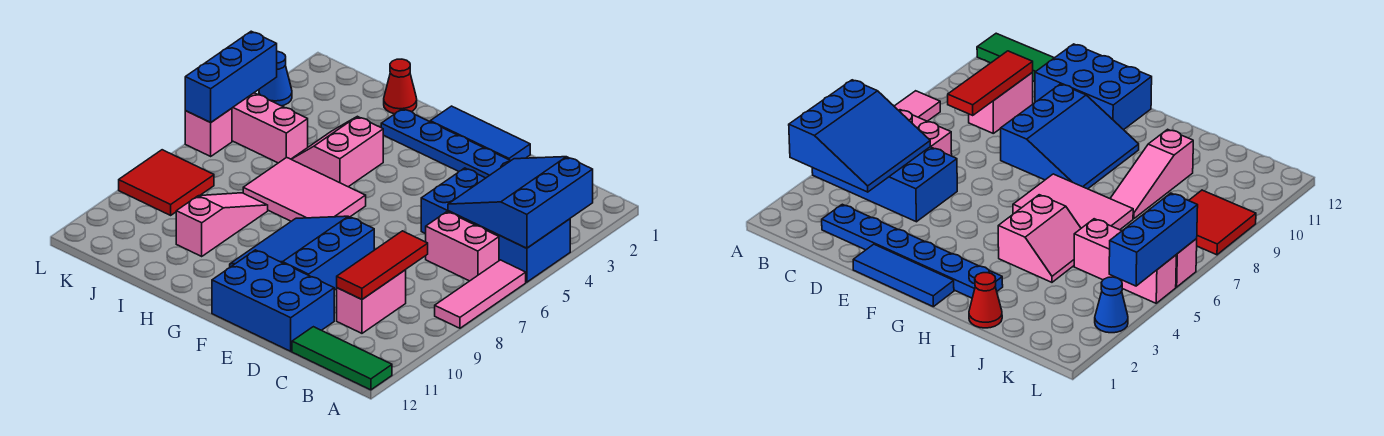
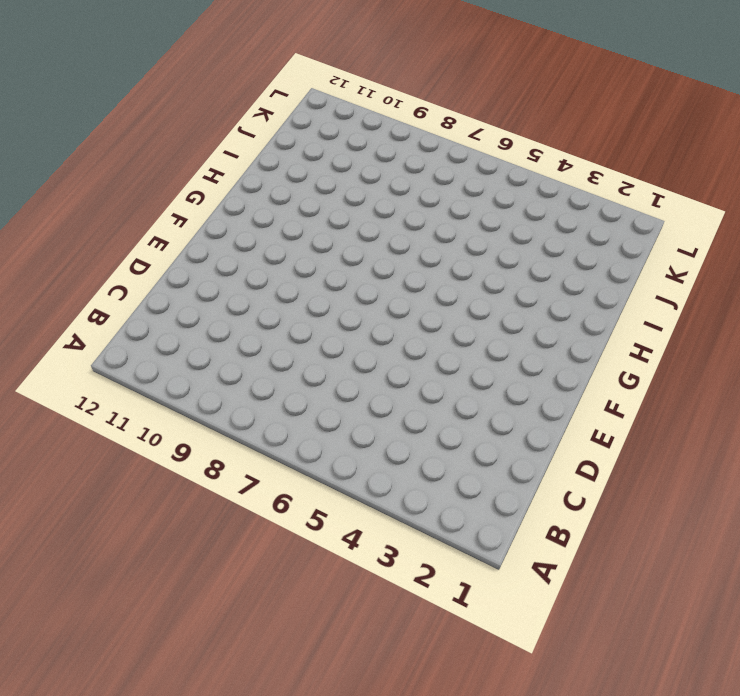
none -> blue brick A4:D5 level 1
none -> pink tile A6:A8 level 1
none -> green tile A12:C12 level 1

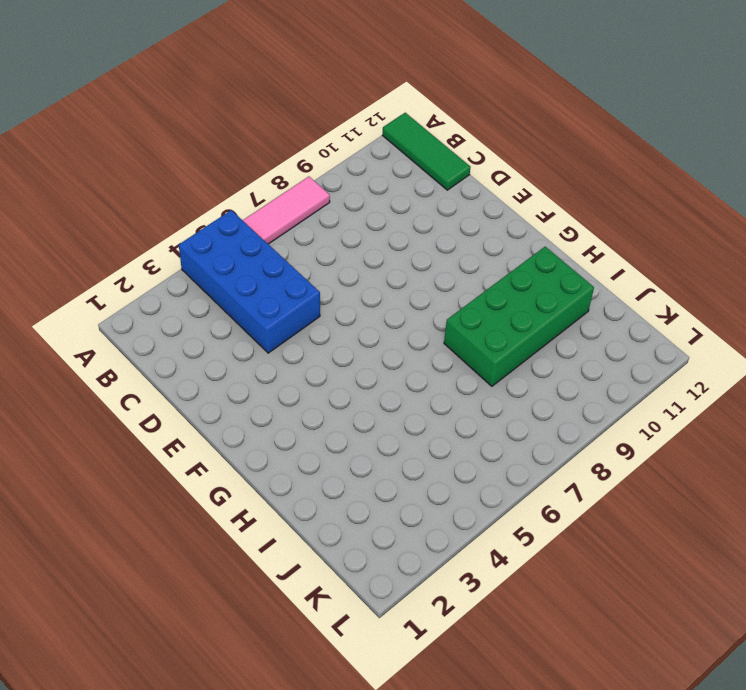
green brick H8:I11 level 1 -> pink slope I8:I10 level 1 top 10
none -> pink brick B6:C6 level 1
none -> blue plate C2:H2 level 1
none -> pink brick C9:C10 level 1

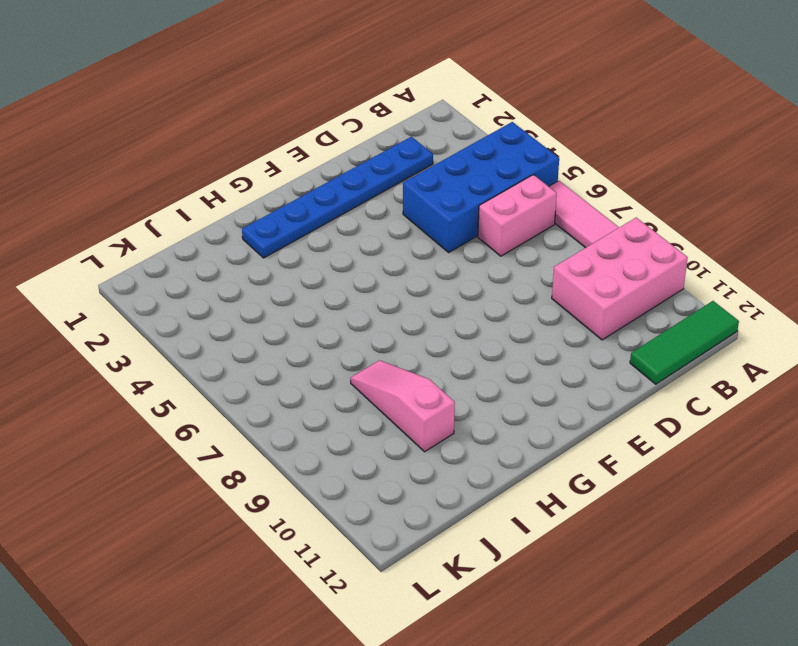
pink brick A9:C10 level 1 -> pink brick C9:C10 level 1
none -> blue brick D11:F12 level 1
none -> blue tile E1:G1 level 1
none -> blue slope E8:G10 level 1 top E

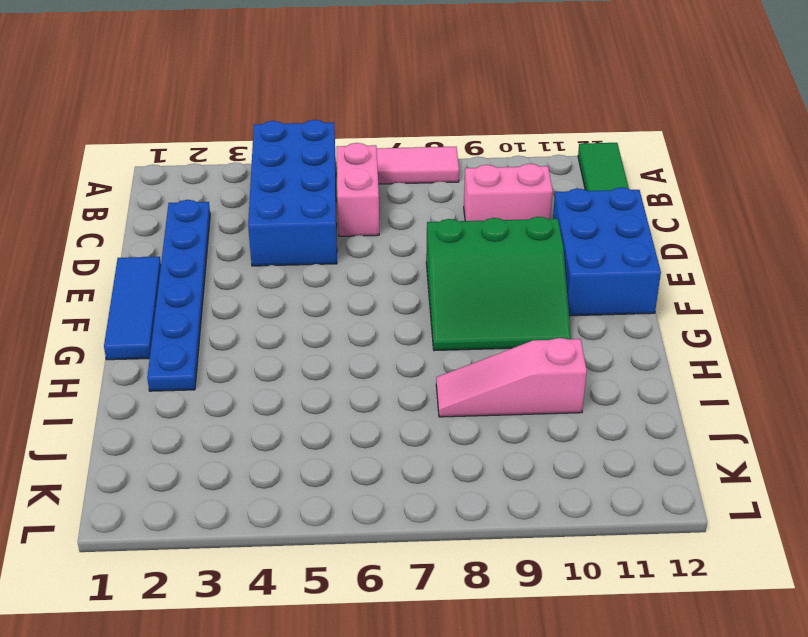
green slope E8:G10 level 1 top E -> blue slope E8:G10 level 1 top E
none -> pink tile G6:I7 level 1
none -> pink slope H4:I5 level 1 top H
none -> red cone I1 level 1

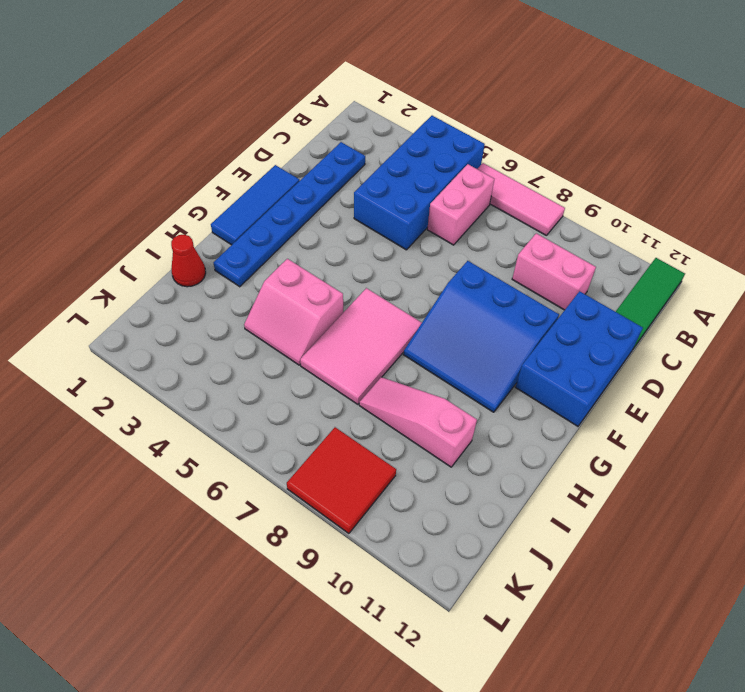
none -> pink brick J5:L5 level 1
none -> blue cone L3 level 1
none -> pink brick L6 level 1

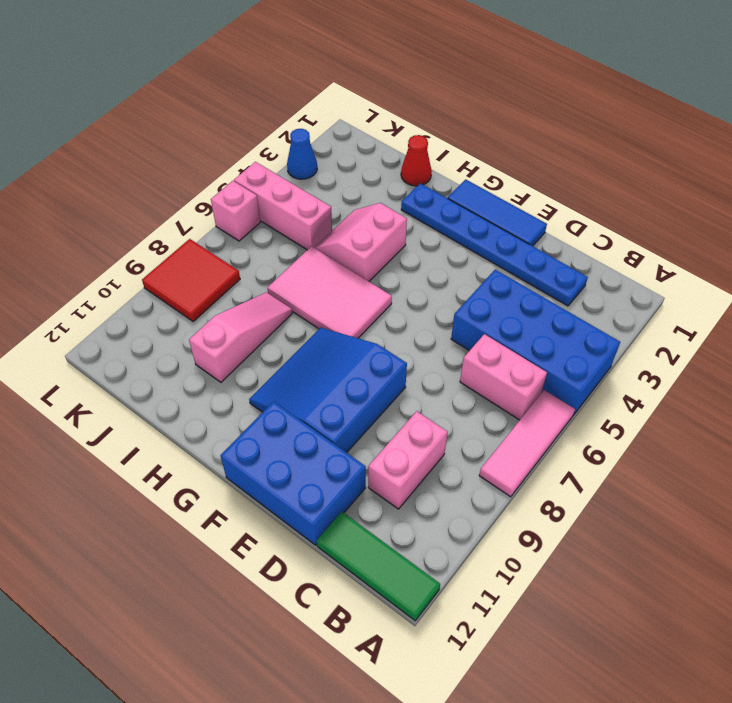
none -> blue slope A3:C5 level 2 top A
none -> red tile C8:C10 level 2
none -> blue brick L4:L6 level 2

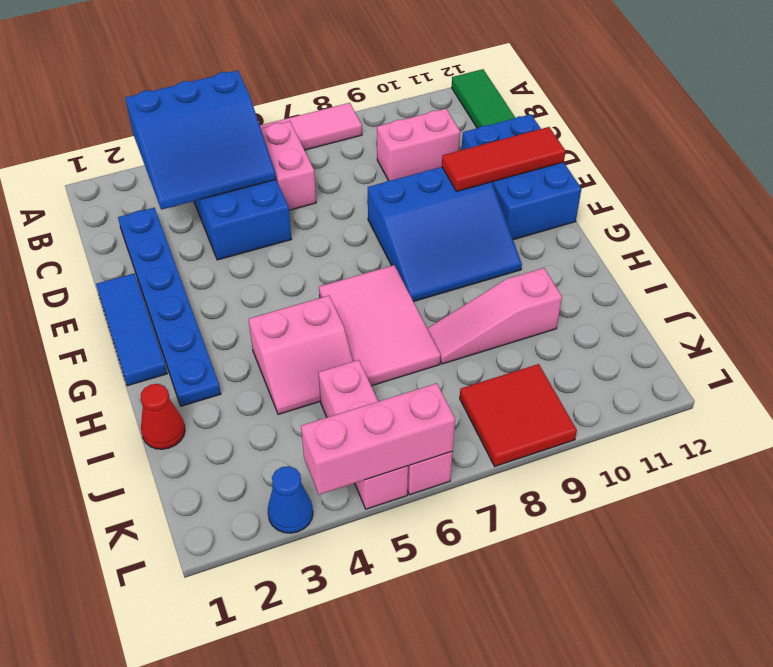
red tile E10:E12 level 2 -> red tile C8:C10 level 2
pink brick L4:L6 level 2 -> blue brick L4:L6 level 2

